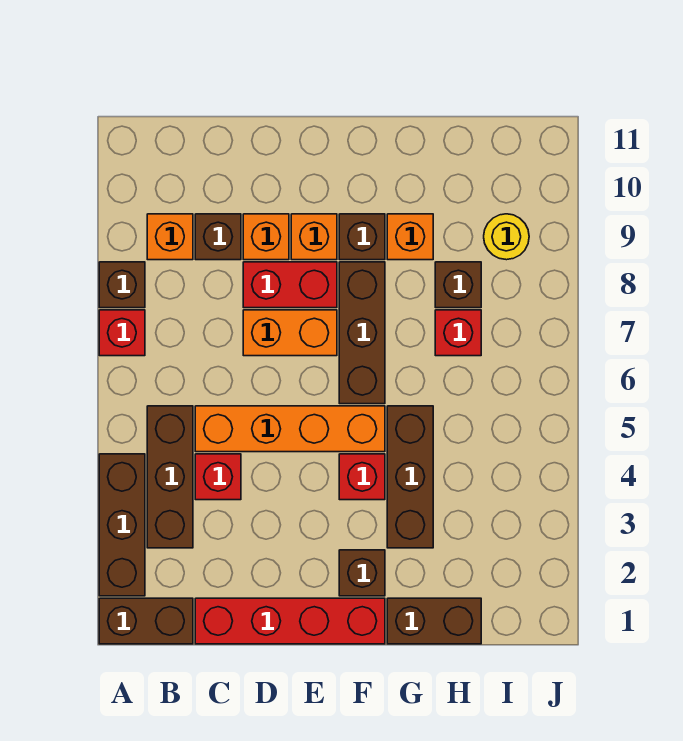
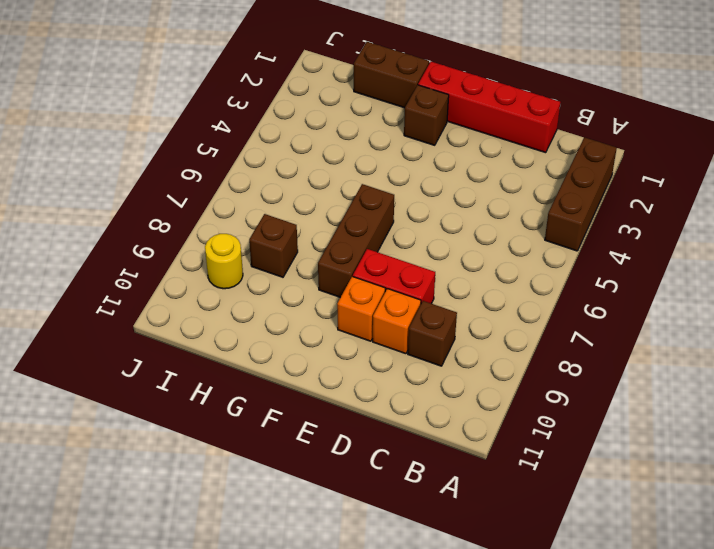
none -> brown brick A1:B1 level 1
none -> red brick A7 level 1
none -> brown brick A8 level 1

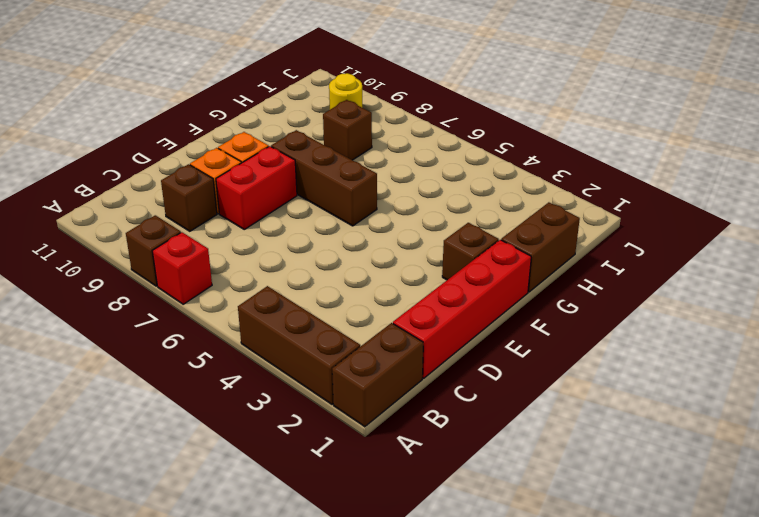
none -> brown brick B3:B5 level 1
none -> orange brick B9 level 1
none -> red brick C4 level 1

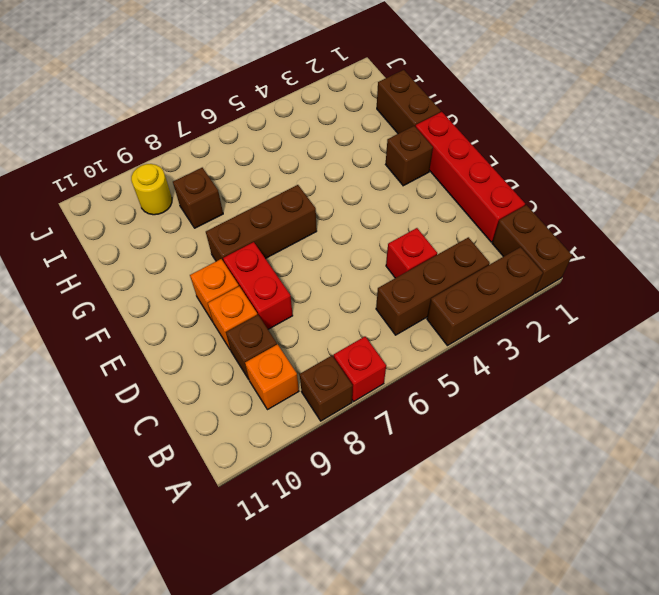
none -> orange brick C5:F5 level 1
none -> orange brick D7:E7 level 1
none -> red brick F4 level 1

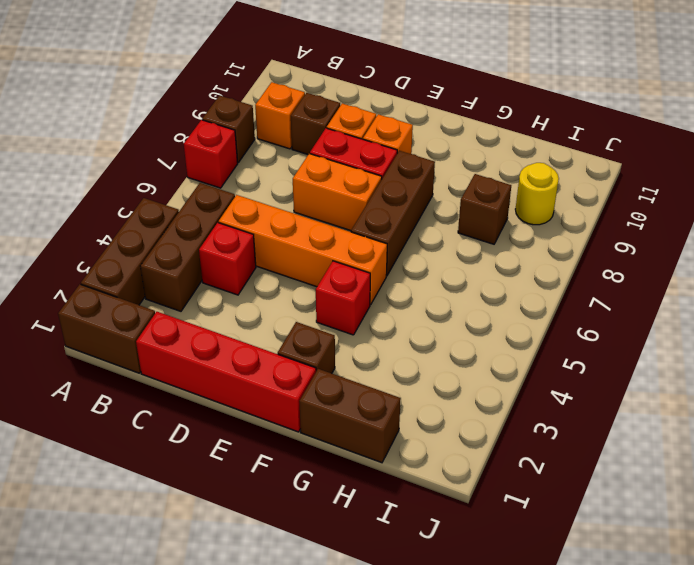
none -> brown brick F9 level 1
none -> brown brick G3:G5 level 1
none -> orange brick G9 level 1

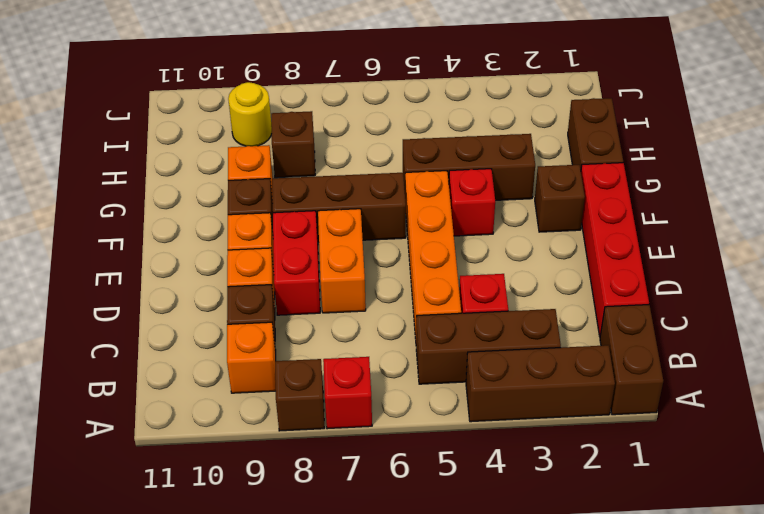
none -> red brick H7 level 1

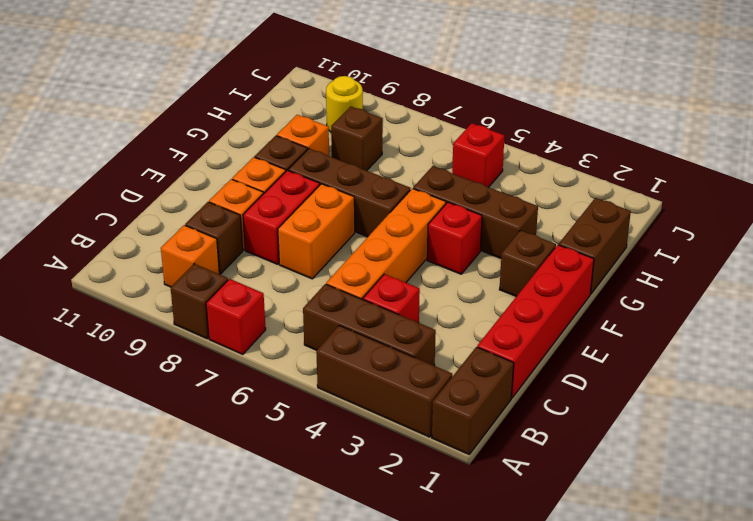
red brick I5 level 1 -> red brick H7 level 1

